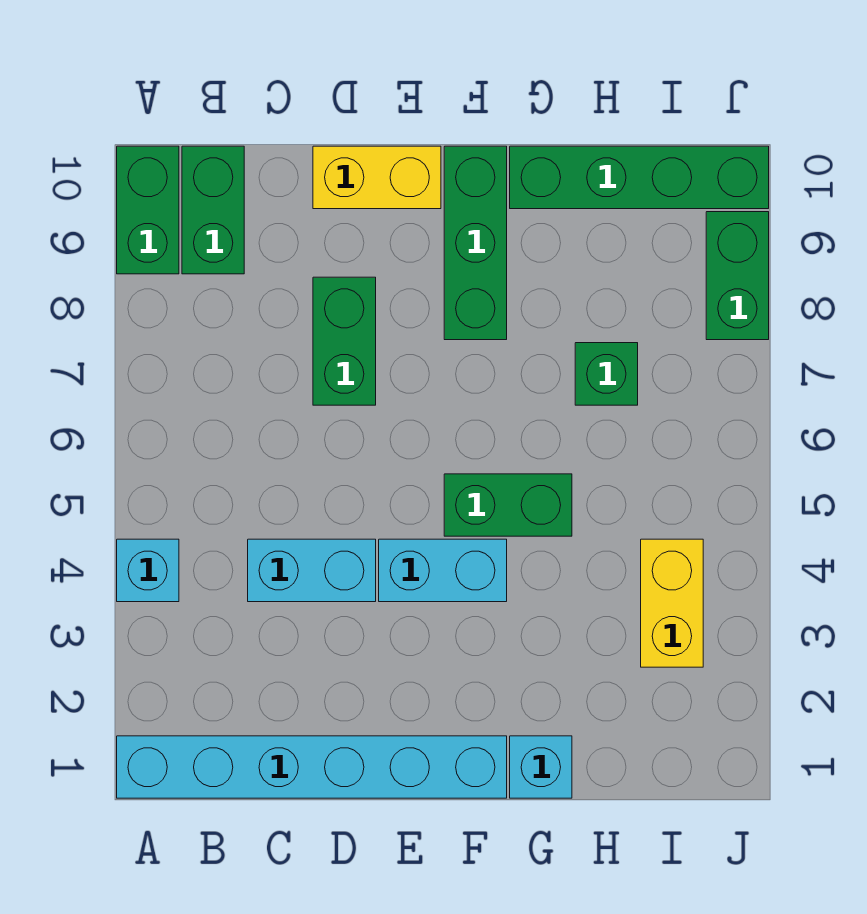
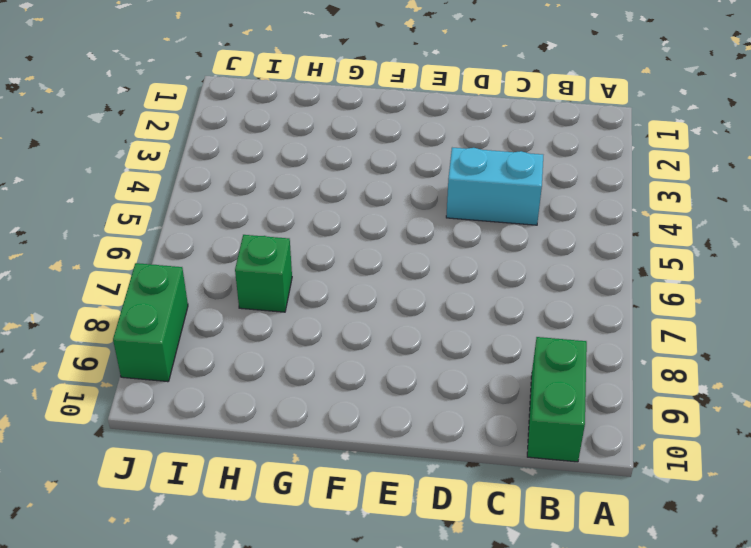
none -> cyan brick A1:F1 level 1
none -> cyan brick A4 level 1
none -> green brick A9:A10 level 1

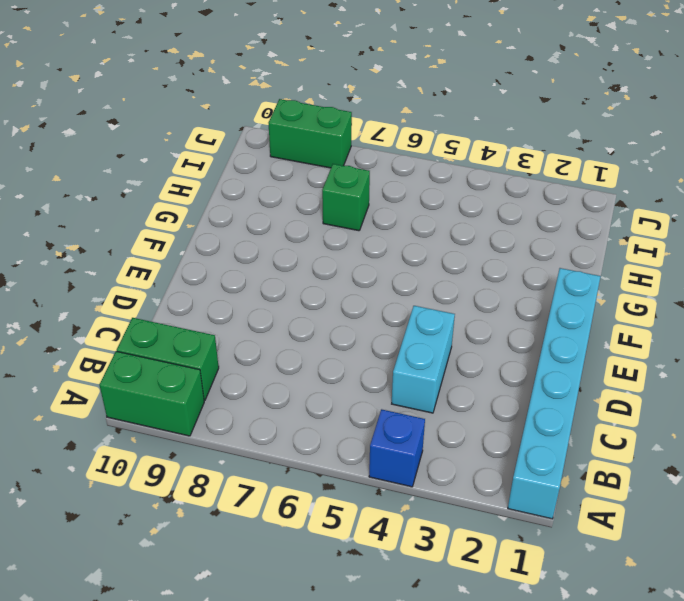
blue brick A4 level 1 -> cyan brick A4 level 1
none -> green brick D7:D8 level 1
none -> yellow brick D10:E10 level 1
none -> cyan brick E4:F4 level 1

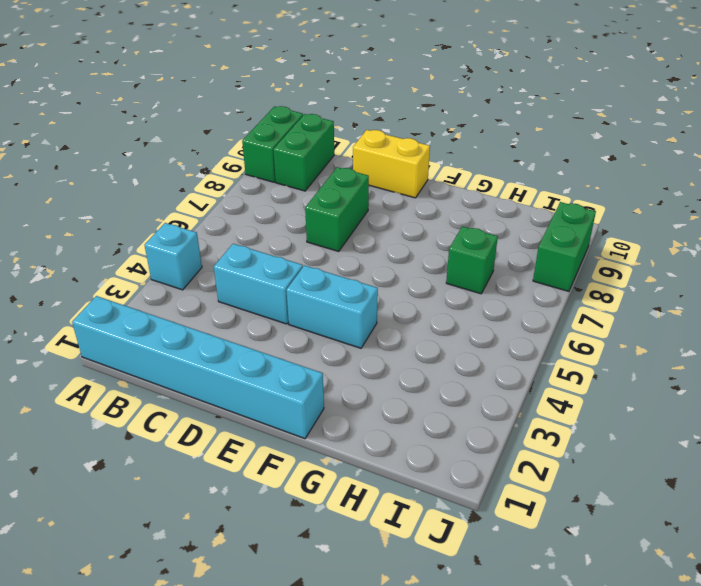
none -> green brick F5:G5 level 1
none -> green brick F8:F10 level 1
none -> cyan brick G1 level 1

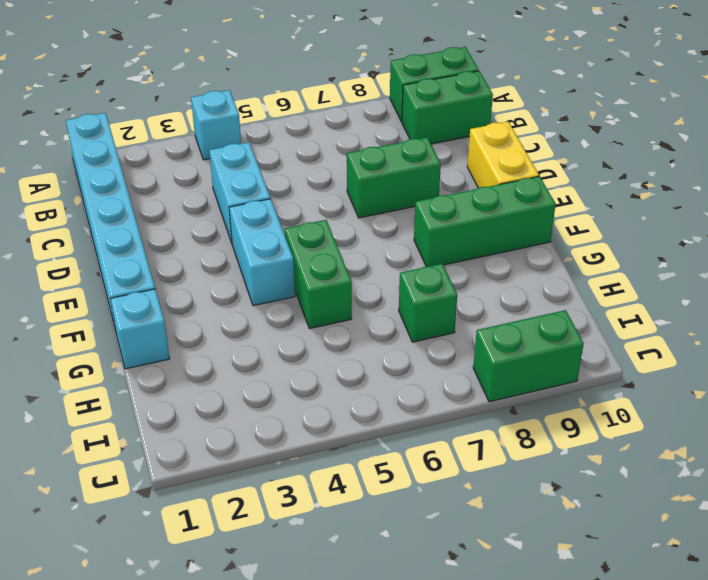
none -> green brick G10:J10 level 1
none -> yellow brick I3:I4 level 1

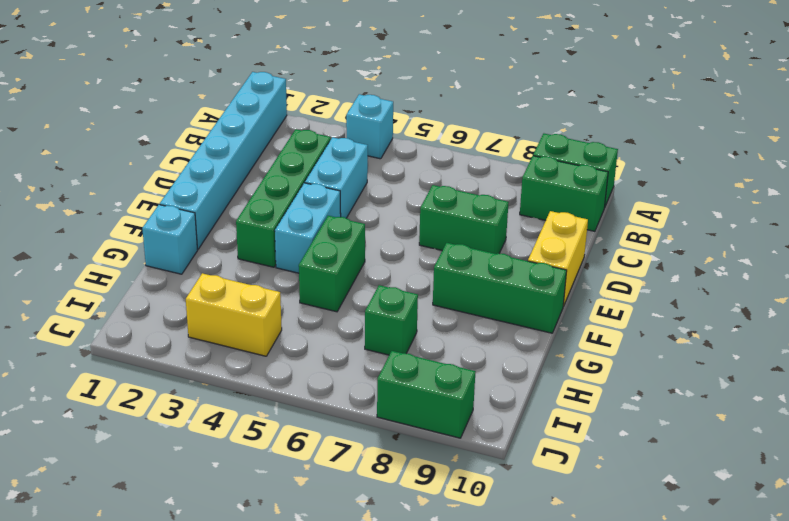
green brick C3:F3 level 1 -> green brick G10:J10 level 1

